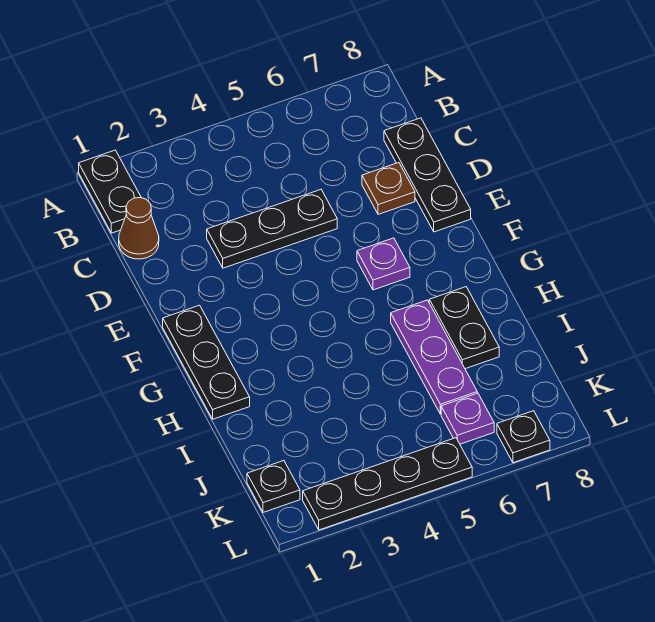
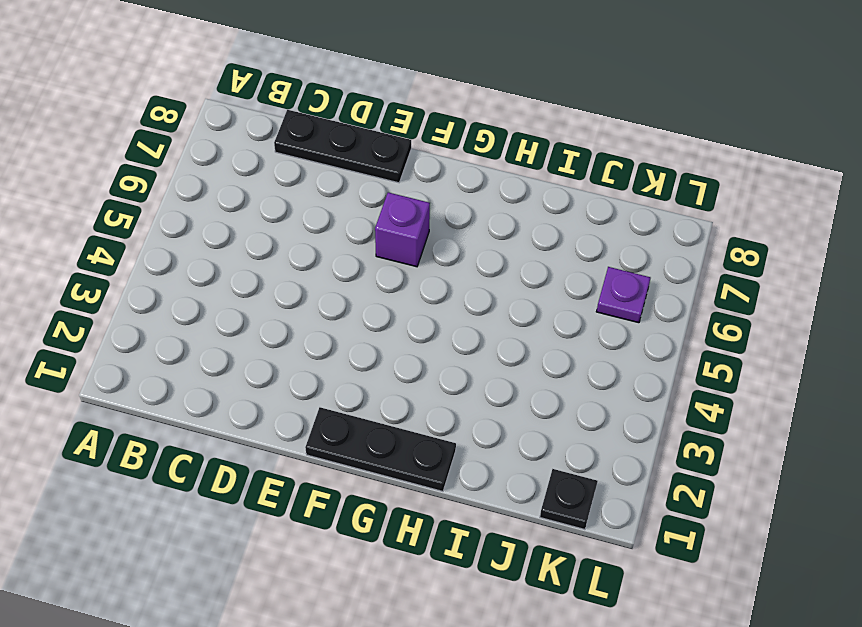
purple brick F6 level 1 -> purple plate F6 level 1
none -> black plate A1:B1 level 1
none -> brown cone C1 level 1
none -> black plate D3:D5 level 1

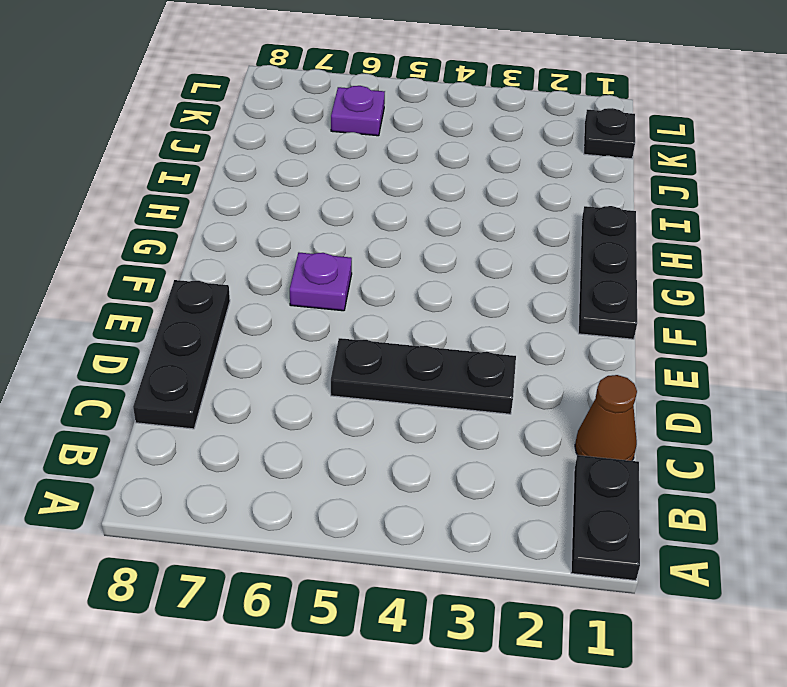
none -> brown plate D7 level 1
none -> purple plate H6:J6 level 1
none -> black plate H7:I7 level 1

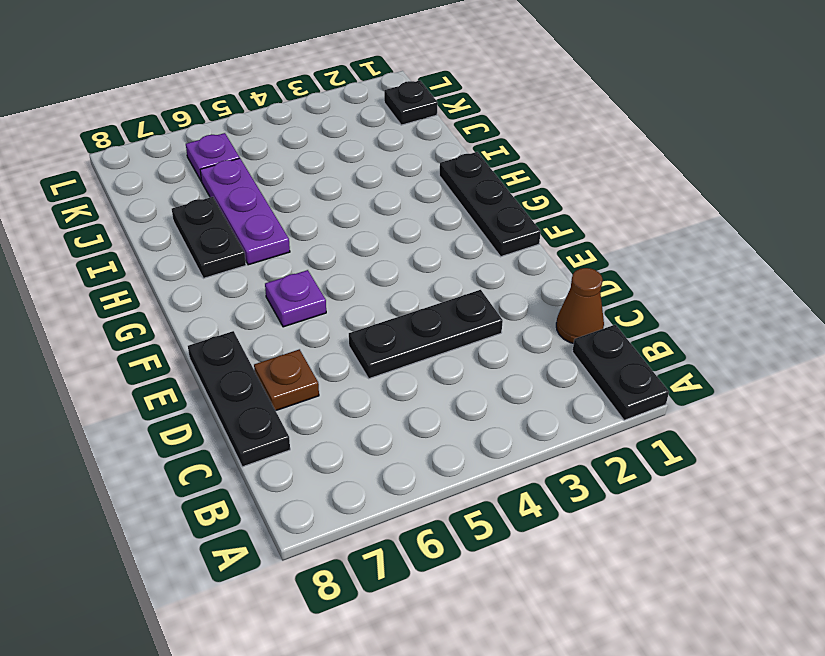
none -> black plate L2:L5 level 1
none -> black plate L7 level 1

